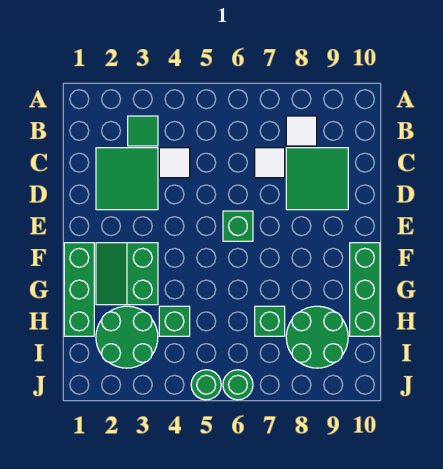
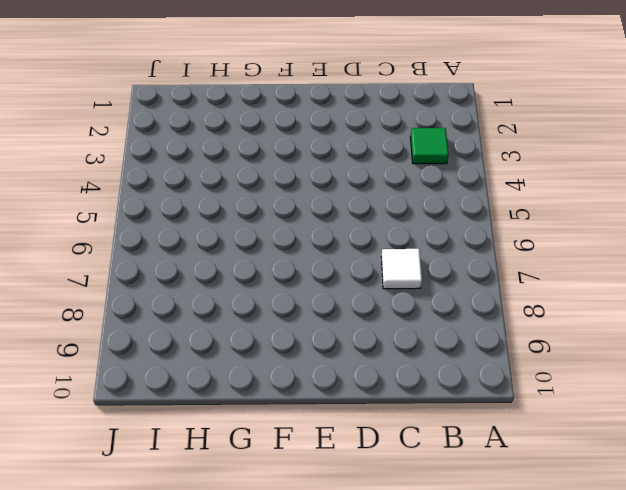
none -> white tile B8 level 1
none -> green tile C2:D3 level 1
none -> white tile C4 level 1

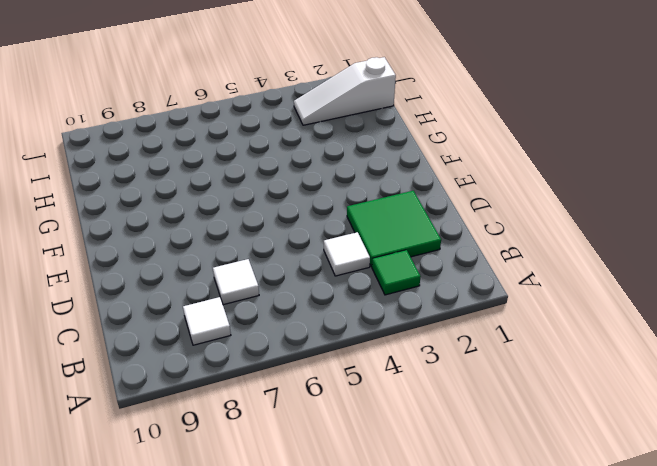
white slope I1:I3 level 1 top 1 -> green round brick H2:I3 level 1
none -> green tile C8:D9 level 1
none -> green brick E6 level 1
none -> green brick F1:H1 level 1

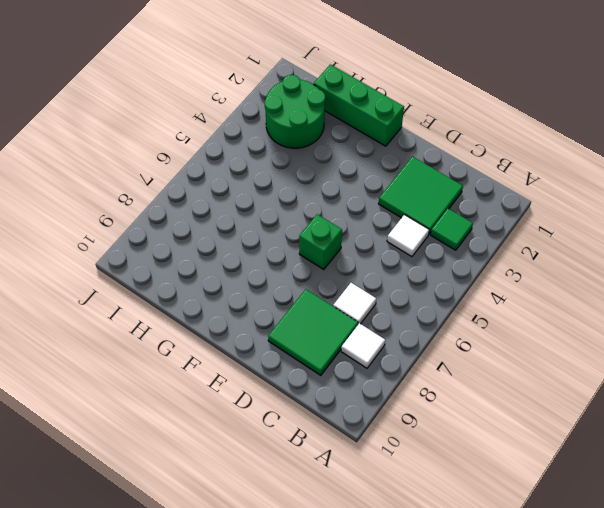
none -> green slope F2:G3 level 1 top 3
none -> green brick F10:H10 level 1
none -> green brick H4 level 1

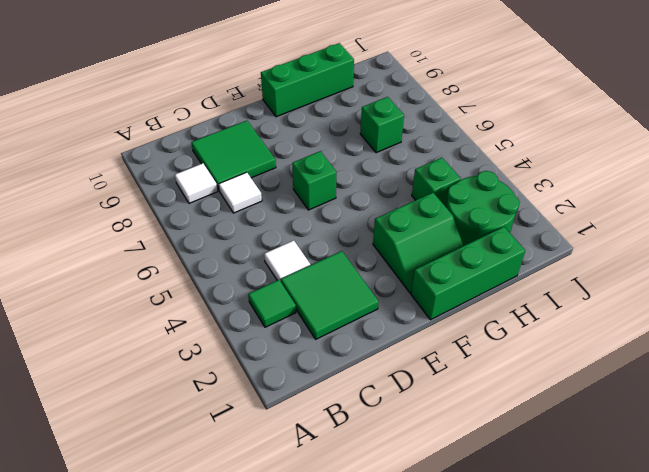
none -> green round brick H8:I9 level 1
none -> green round brick J5 level 1
none -> green round brick J6 level 1

